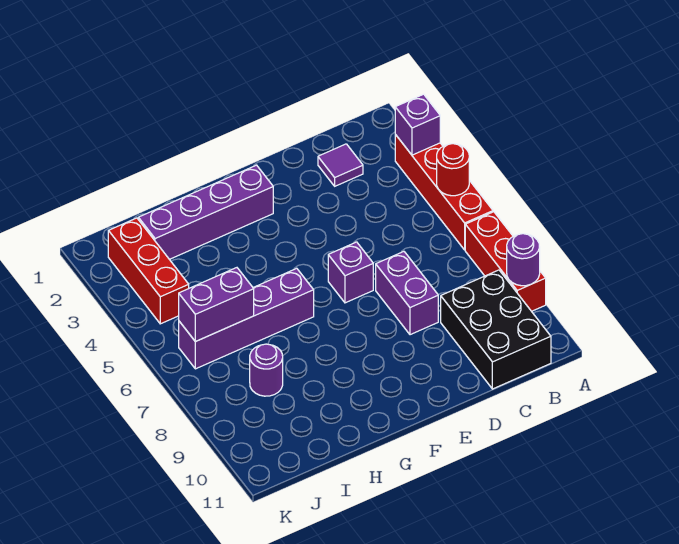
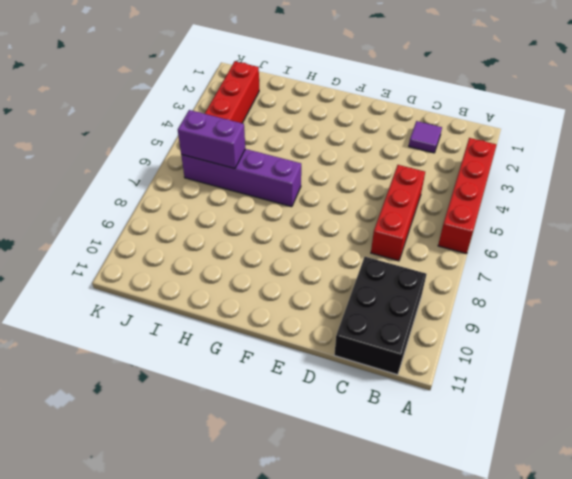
red brick C5:C7 level 1 -> red brick A7:A9 level 1
none -> purple brick D7:D8 level 1
none -> purple brick E6 level 1
none -> purple brick F2:I2 level 1

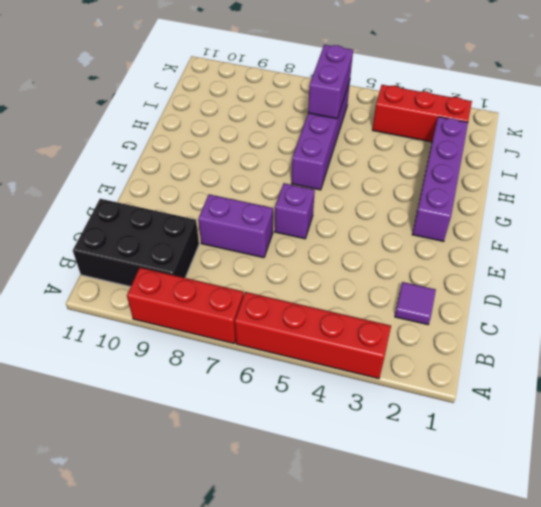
none -> purple round brick I8 level 1
none -> purple brick A3 level 2
none -> red round brick A5 level 2

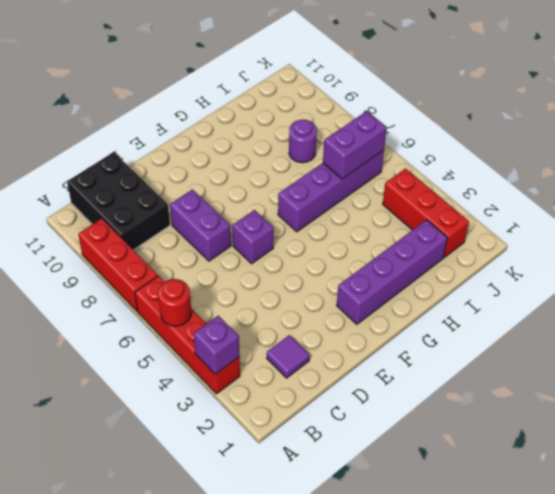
none -> purple round brick A9 level 2

